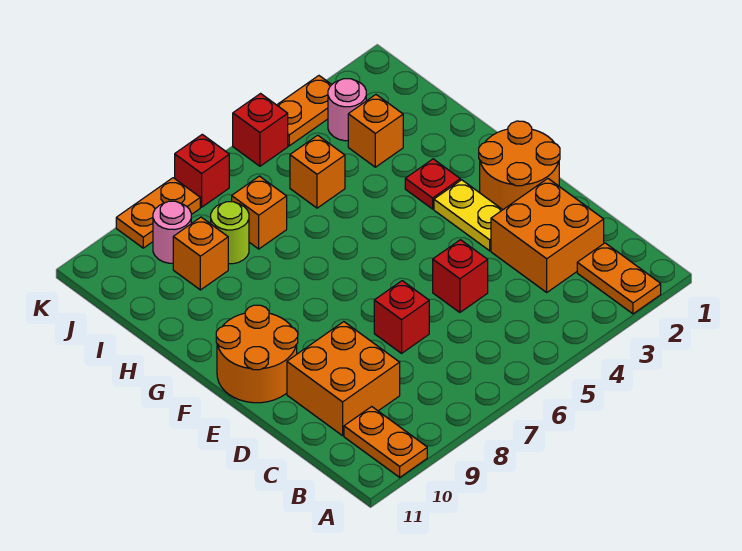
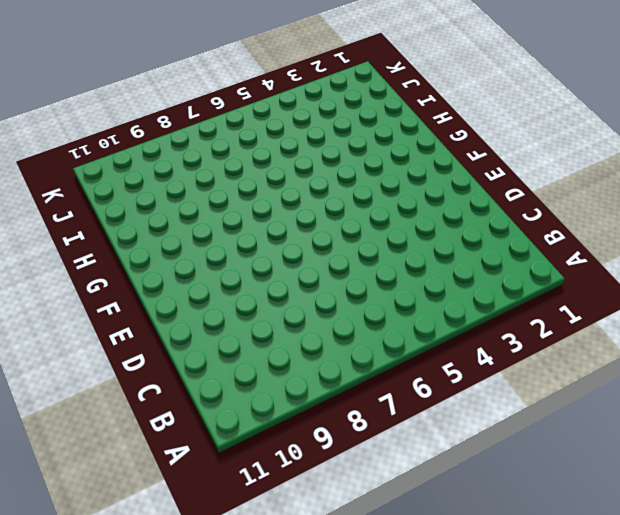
none -> orange plate A2:B2 level 1
none -> orange plate A10:B10 level 1
none -> orange brick C2:D3 level 1

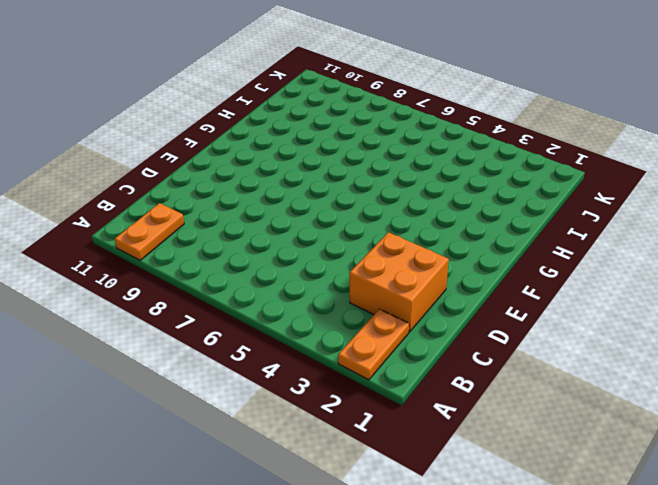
none -> orange brick C9:D10 level 1
none -> red brick D5 level 1
none -> red brick D7 level 1

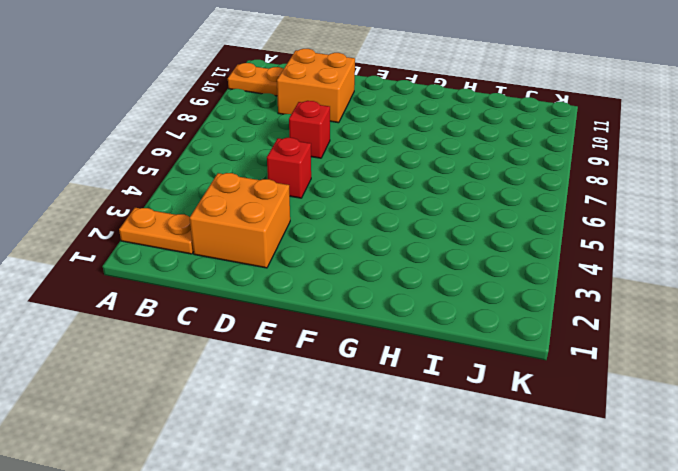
none -> orange round brick E1:F2 level 1
none -> yellow plate E3:F3 level 1
none -> orange round brick E10:F11 level 1

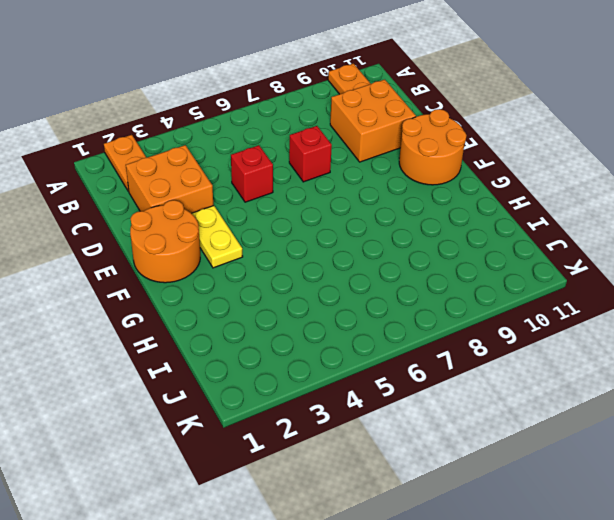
none -> red plate G3 level 1
none -> orange brick I3 level 1
none -> orange brick I5 level 1

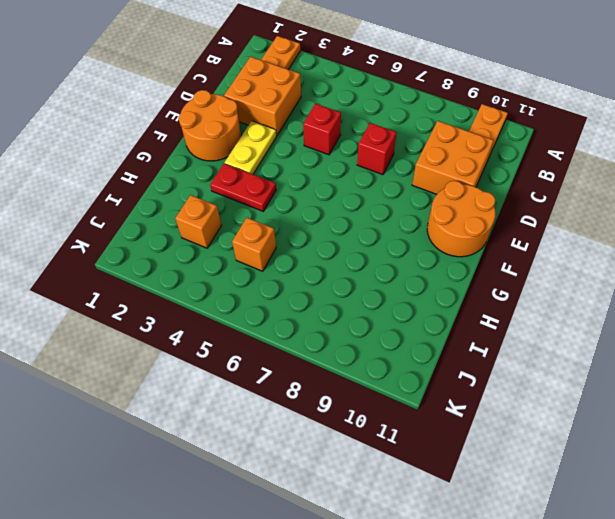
red plate G3:G4 level 1 -> red plate G3 level 1
none -> orange brick I7 level 1
none -> lime round brick I8 level 1
none -> orange brick I9 level 1

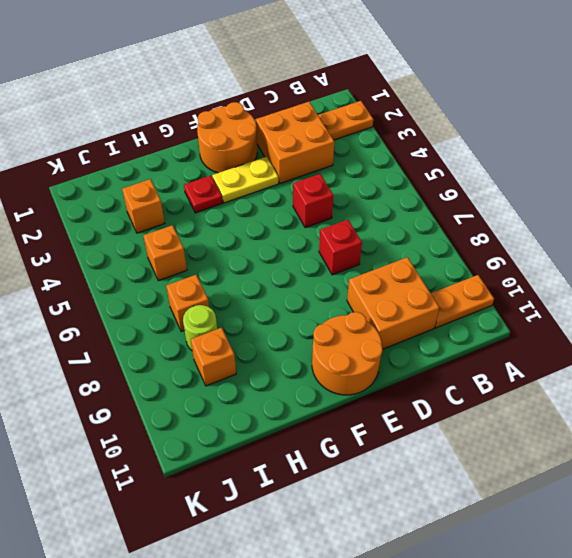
none -> pink round brick J3 level 1
none -> pink round brick J9 level 1
none -> orange plate K3:K4 level 1

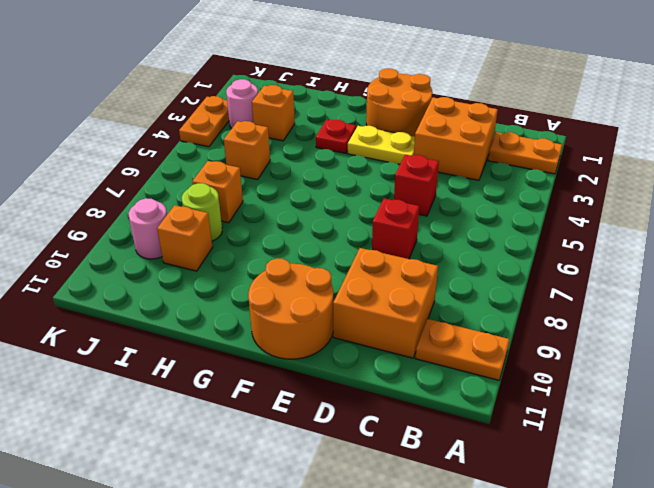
none -> red brick K5 level 1
none -> red brick K7 level 1
none -> orange plate K8:K9 level 1

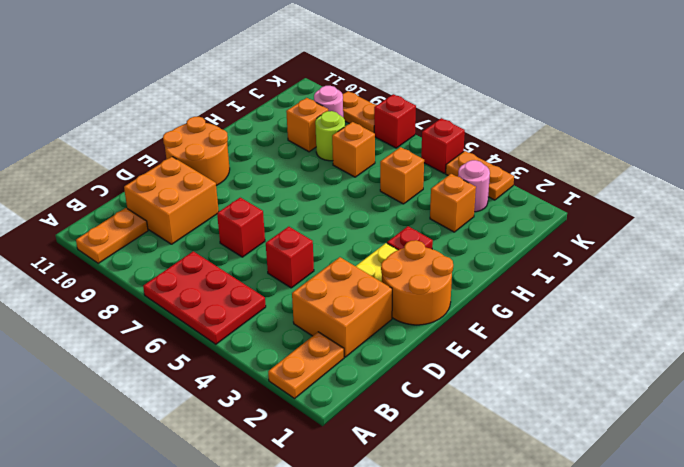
red plate A5:B7 level 1 -> none

